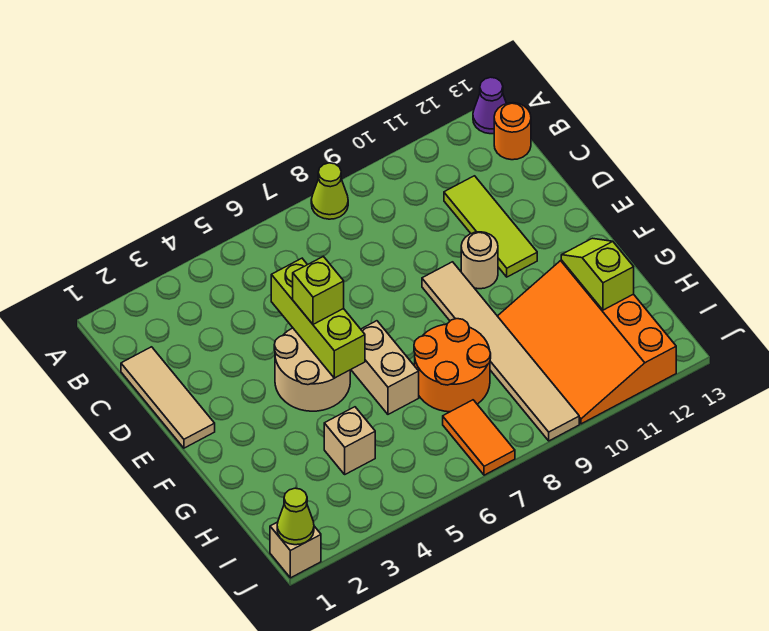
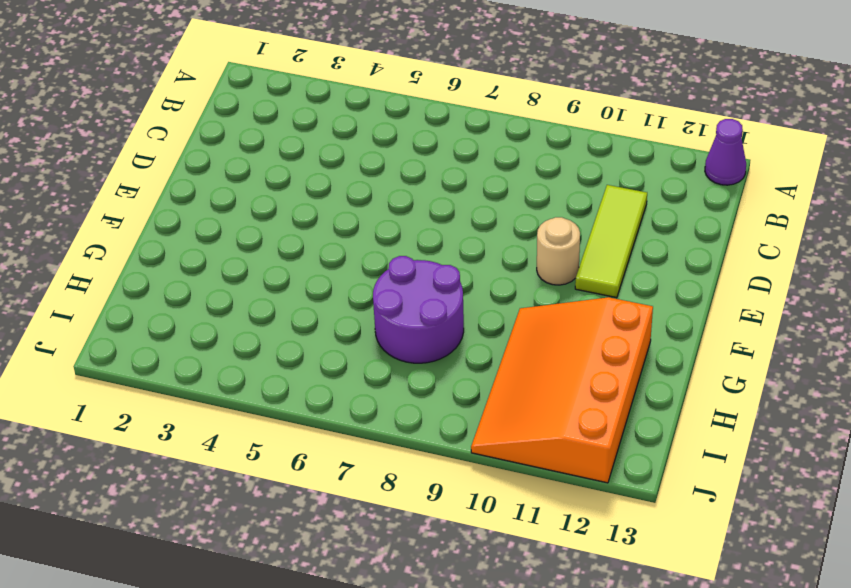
purple round brick G7:H8 level 1 -> orange round brick G7:H8 level 1
none -> lime cone A8 level 1
none -> orange round brick B13 level 1
none -> tan tile C1:E1 level 1

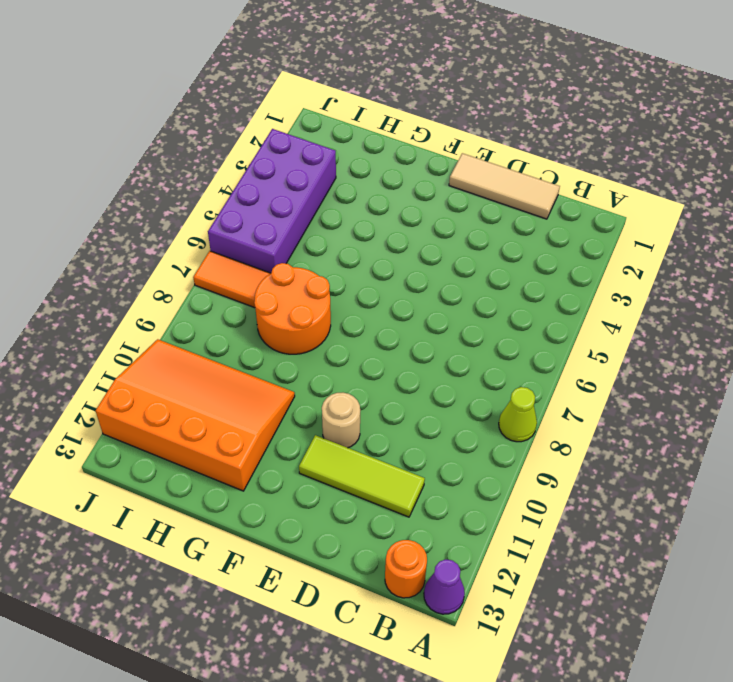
purple brick I3:J6 level 1 -> none
none -> tan round brick E4:F5 level 1
none -> tan tile E9:J9 level 1
none -> tan brick F6:G6 level 1

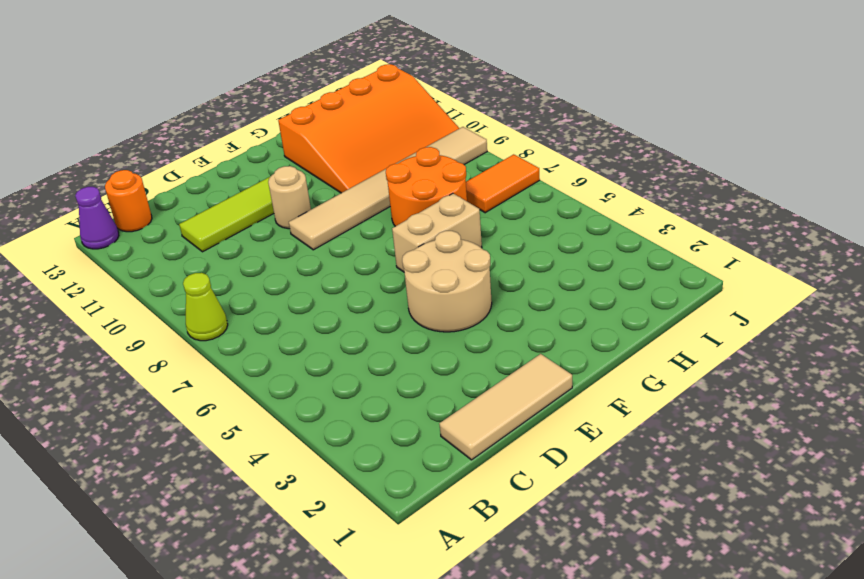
none -> tan brick H4 level 1
none -> tan brick J1 level 1
none -> lime brick D5:F5 level 2

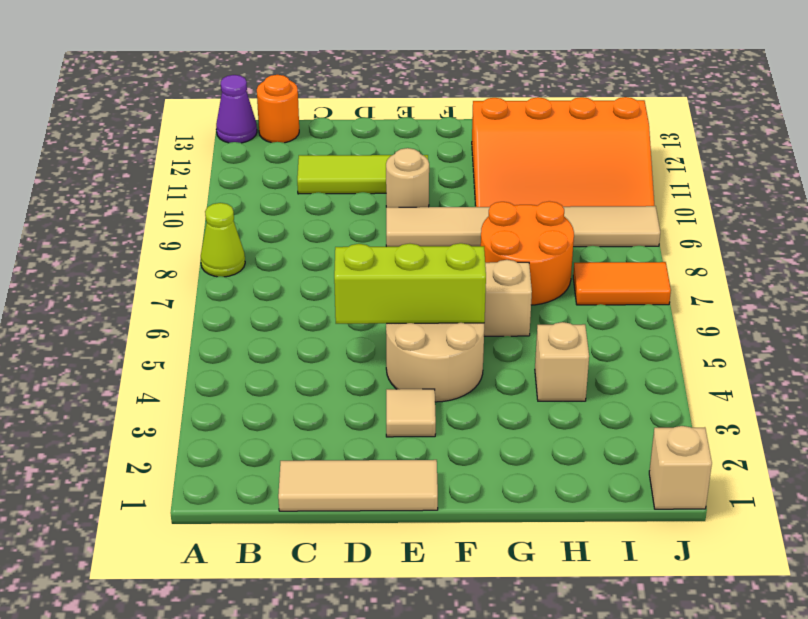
tan tile E3 level 1 -> none
none -> lime slope G12:H12 level 2 top H
none -> lime cone J1 level 2
none -> lime brick E5 level 3

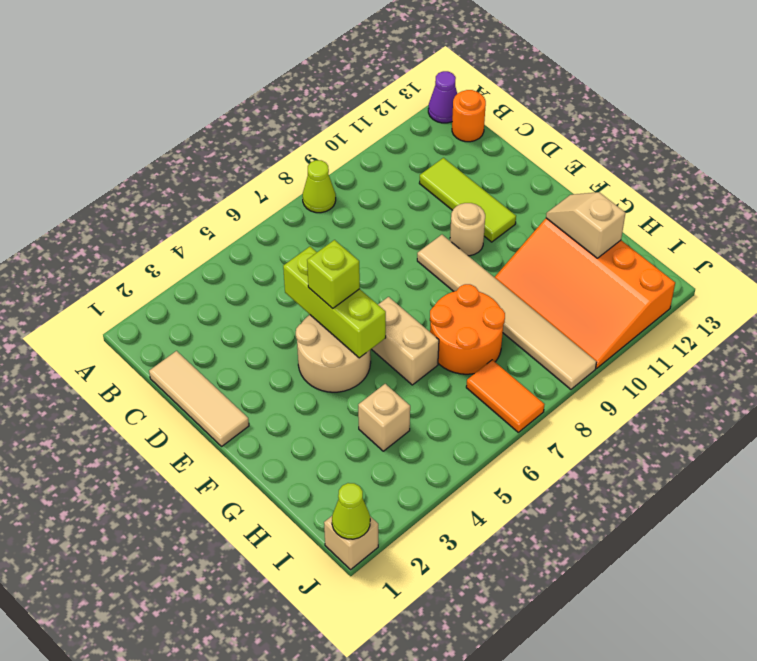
tan slope G12:H12 level 2 top H -> lime slope G12:H12 level 2 top H

